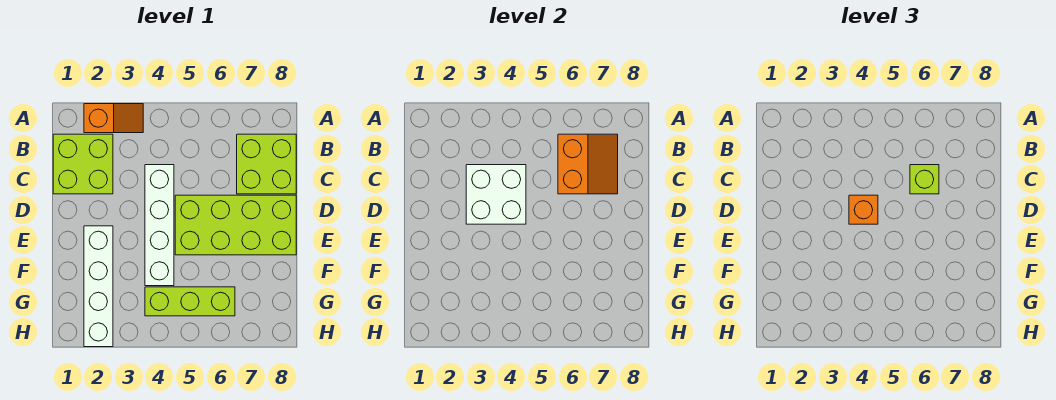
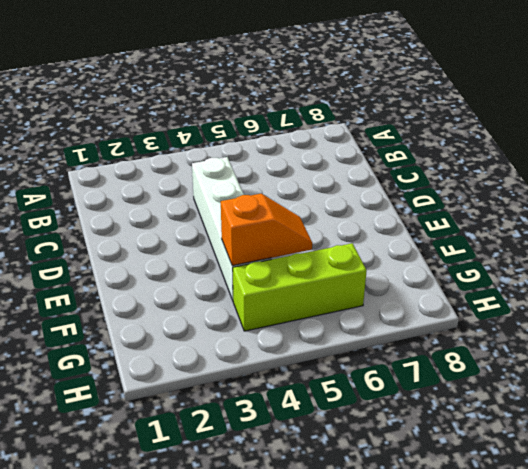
orange slope F4:F5 level 2 top 4 -> orange slope A2:A3 level 1 top 2
none -> lime brick B1:C2 level 1
none -> lime brick B7:C8 level 1

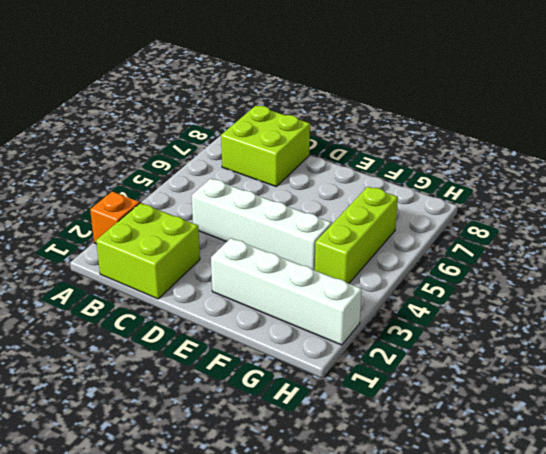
none -> lime brick D5:E8 level 1
none -> orange slope B6:C7 level 2 top 6

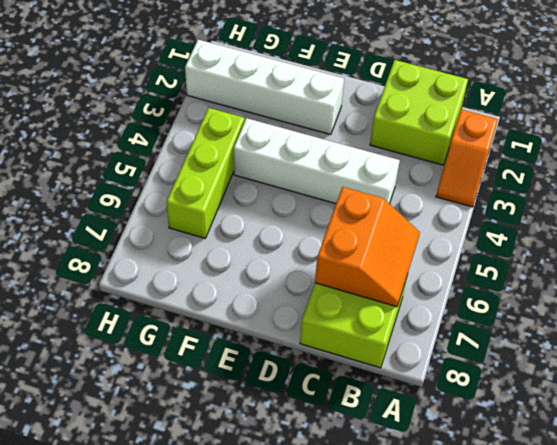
orange slope B6:C7 level 2 top C -> orange slope B6:C7 level 2 top 6
none -> lime brick D5:E8 level 1
none -> white brick C3:D4 level 2

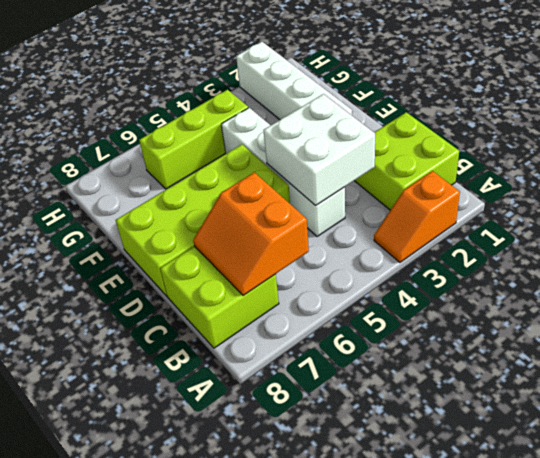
none -> lime brick C6 level 3
none -> orange brick D4 level 3

